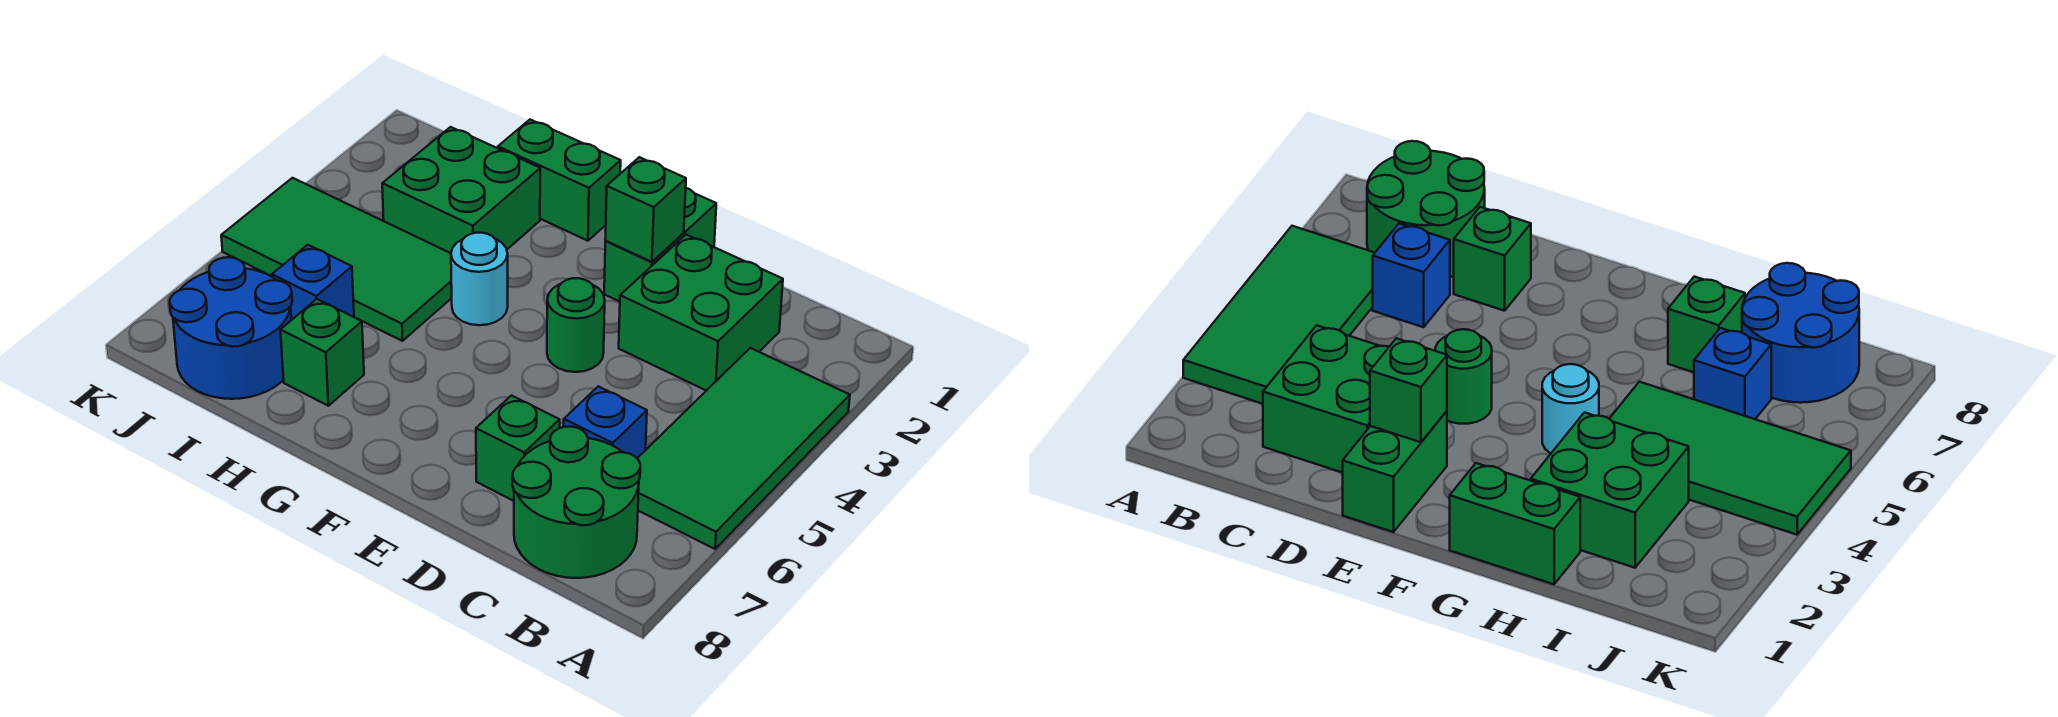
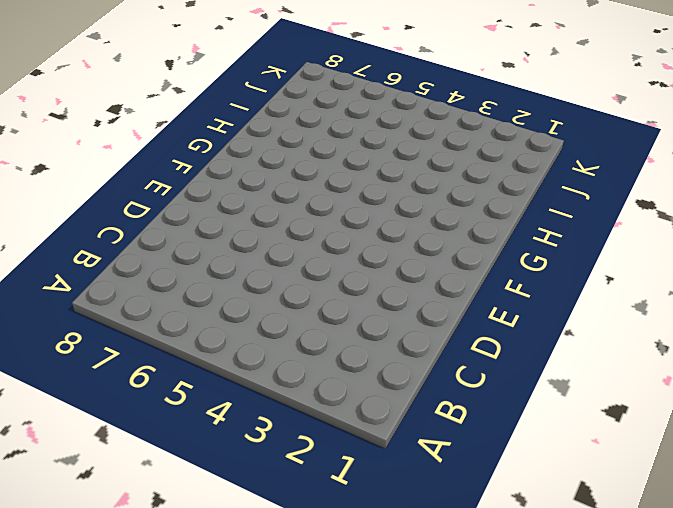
none -> green tile A3:B6 level 1
none -> green round brick B7:C8 level 1
none -> green brick C2:D3 level 1

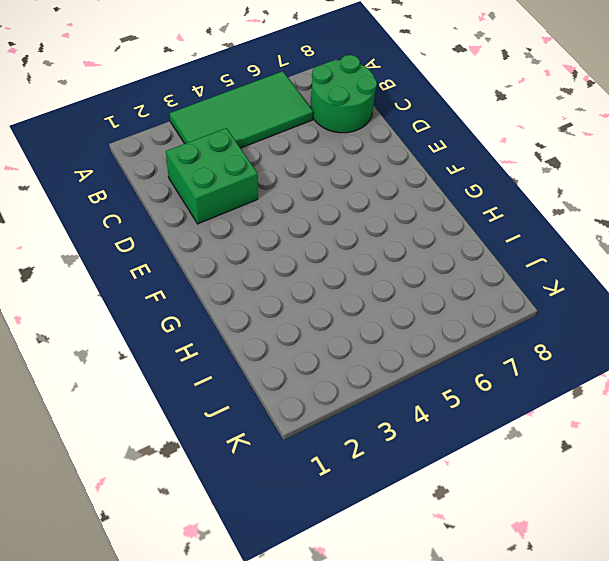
none -> blue brick C6 level 1
none -> green brick D7 level 1
none -> green brick E1:E2 level 1

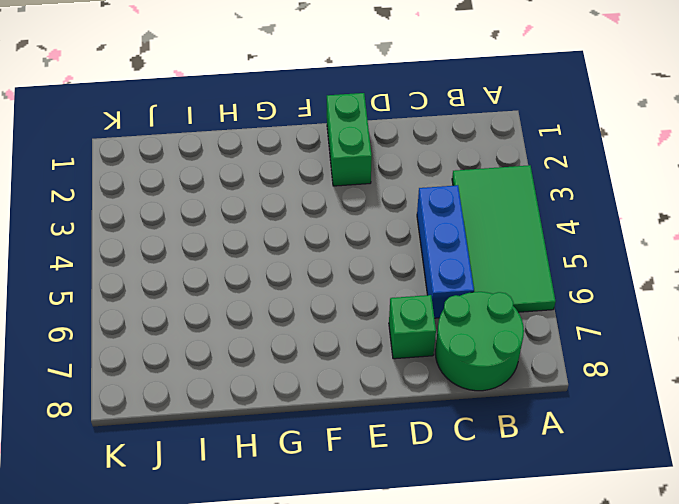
blue brick C4:C6 level 1 -> blue brick C6 level 1
none -> green brick C2:D3 level 1
none -> green round brick E4 level 1
none -> green brick G1:H1 level 1

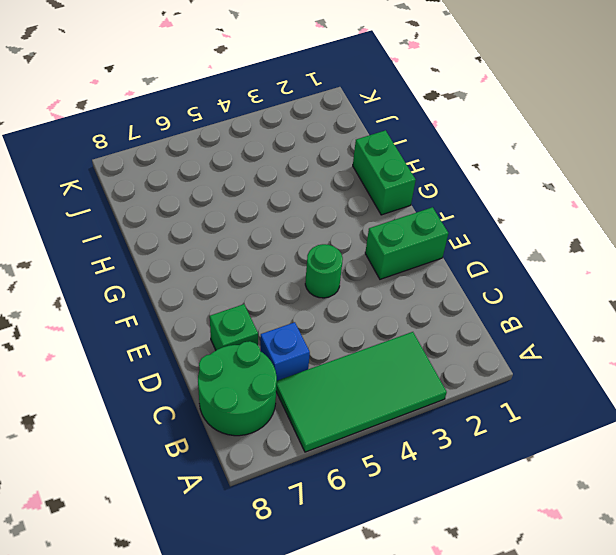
none -> green brick C2:D3 level 1
none -> cyan round brick G4 level 1
none -> green brick H2:I3 level 1

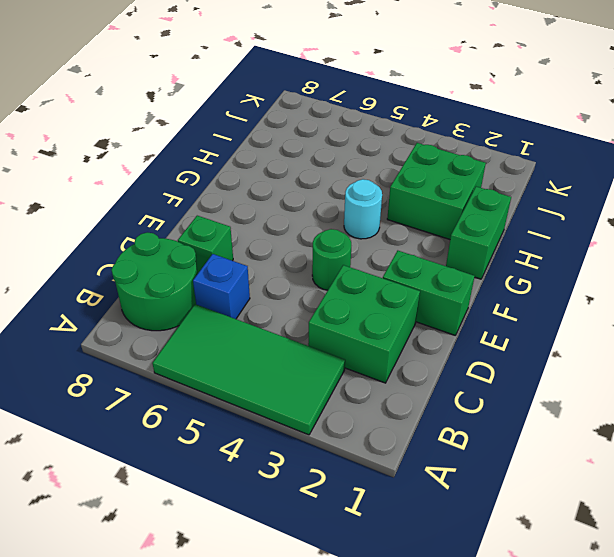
none -> green tile H4:K5 level 1
none -> green brick H7 level 1
none -> blue brick I6 level 1

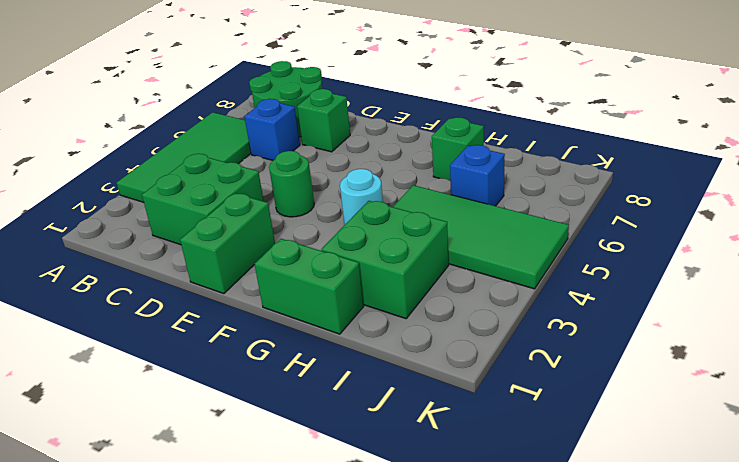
none -> blue round brick I7:J8 level 1
none -> green brick E2 level 2

